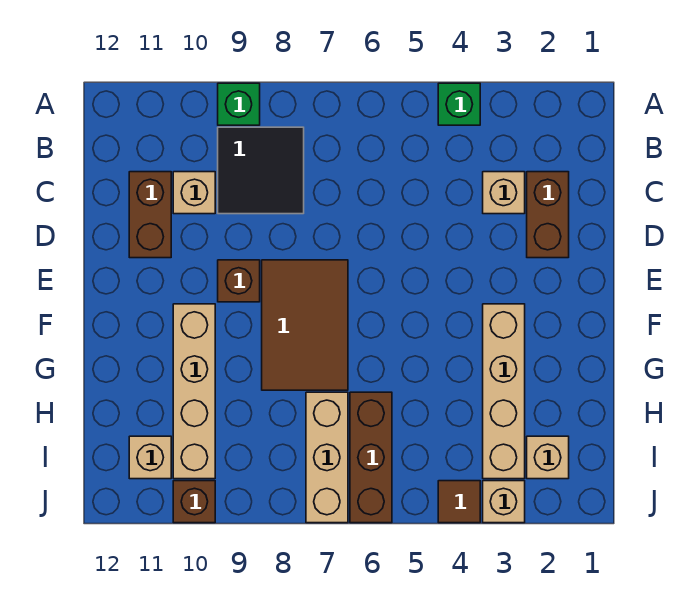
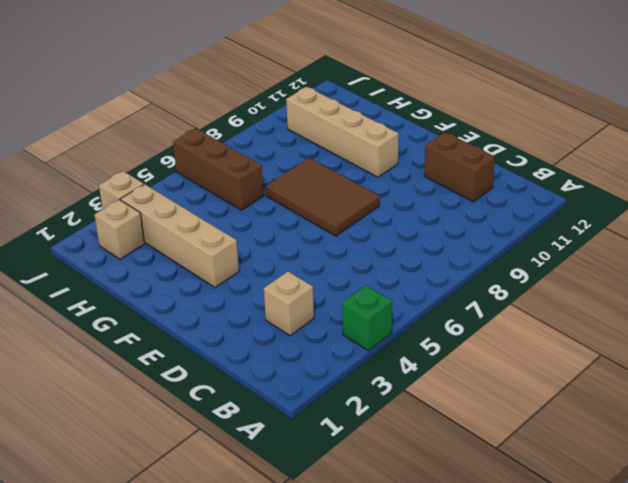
none -> green brick A9 level 1
none -> black tile B8:C9 level 1
none -> brown brick C2:D2 level 1

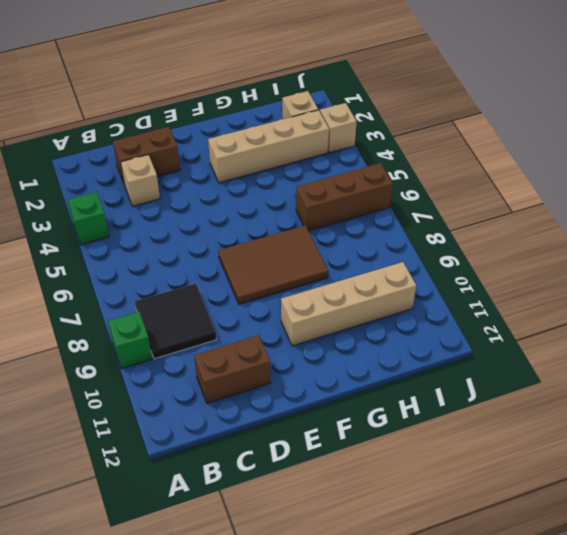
none -> tan brick C10 level 1
none -> brown brick E9 level 1
none -> tan brick H7:J7 level 1

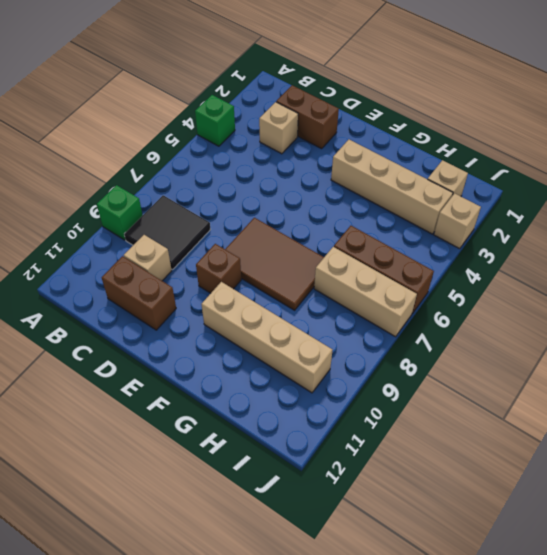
none -> tan brick I11 level 1
none -> brown tile J4 level 1
none -> brown brick J10 level 1

